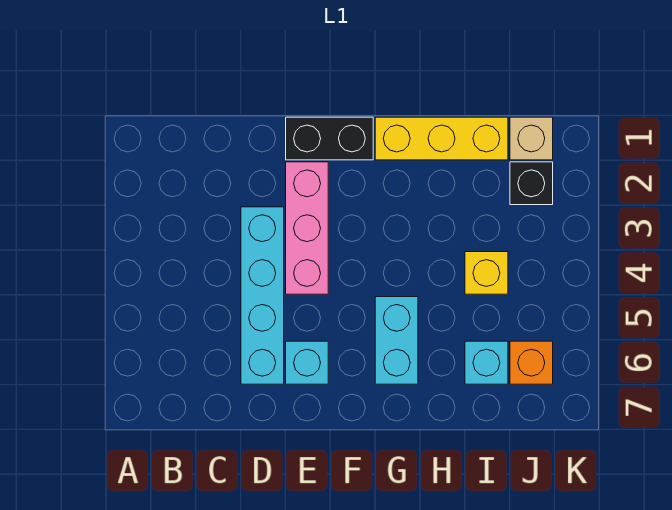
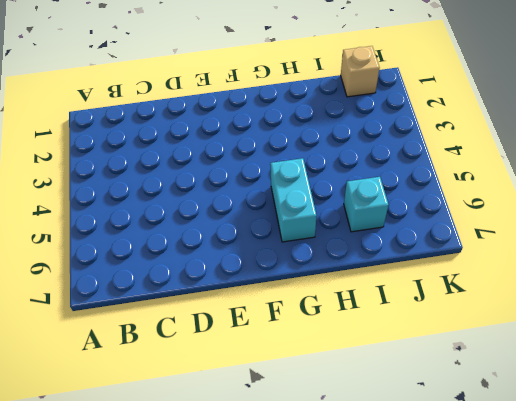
none -> cyan brick D3:D6 level 1
none -> black brick E1:F1 level 1

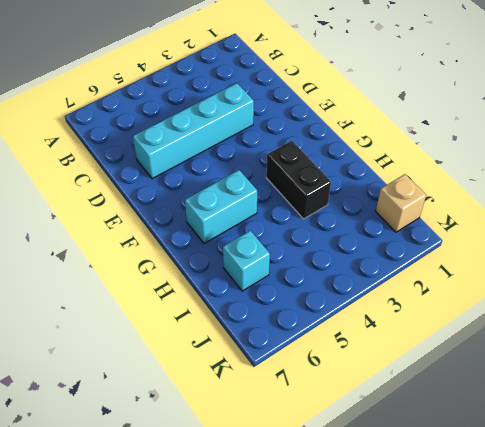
black brick G3:H3 level 1 -> black brick E1:F1 level 1
none -> pink brick E2:E4 level 1
none -> cyan brick E6 level 1

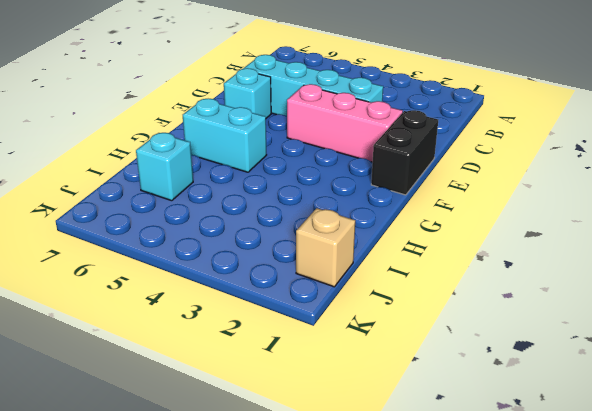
none -> yellow brick G1:I1 level 1
none -> yellow brick I4 level 1

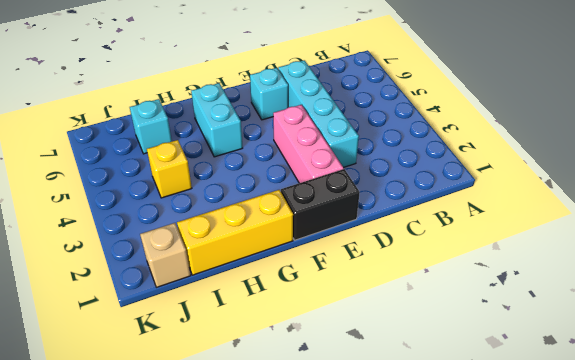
none -> black brick J2 level 1
none -> orange brick J6 level 1

